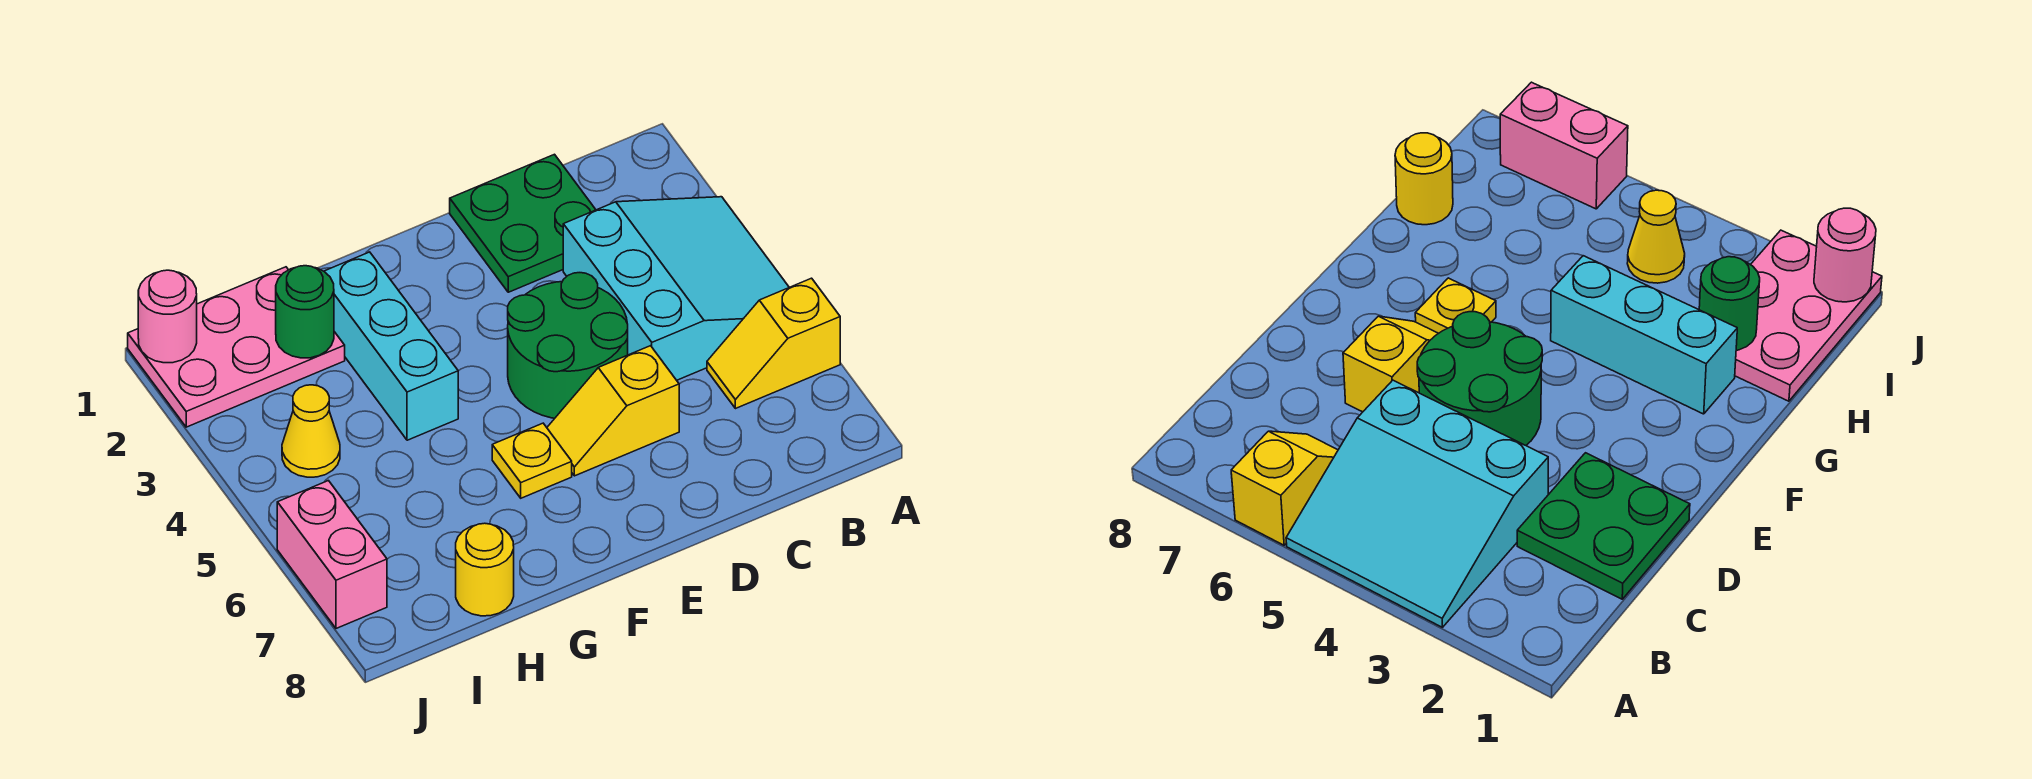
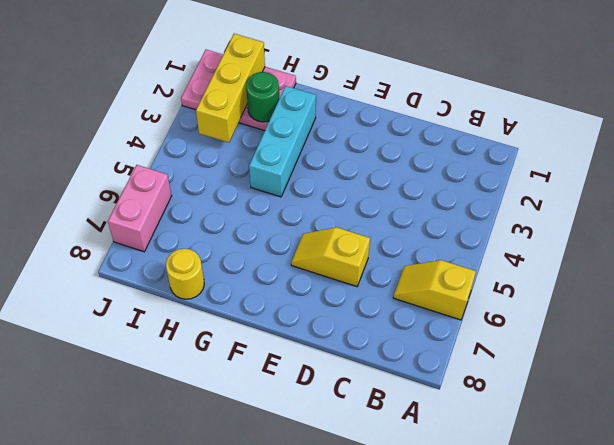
yellow brick I1:I3 level 2 -> none
none -> cyan slope A3:C5 level 1 top C
none -> green plate C1:D2 level 1
none -> green round brick D4:E5 level 1

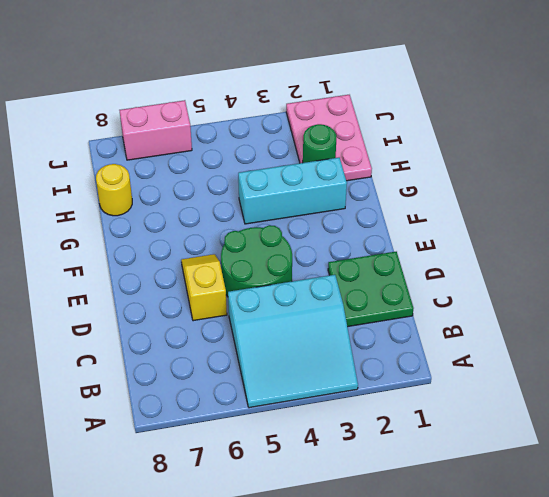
none -> yellow slope A6:B6 level 1 top A
none -> yellow plate F6 level 1
none -> yellow cone I4 level 1

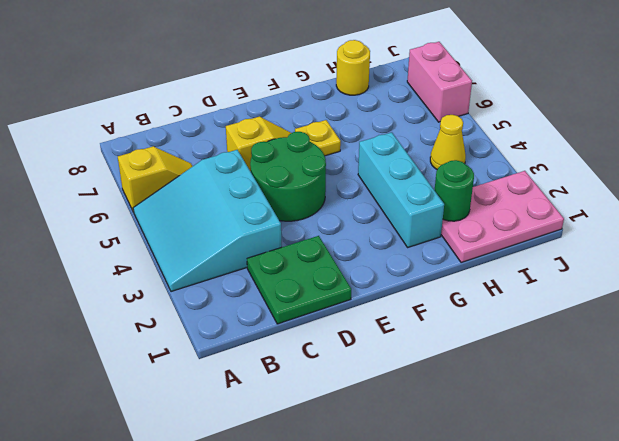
none -> pink round brick J1 level 2

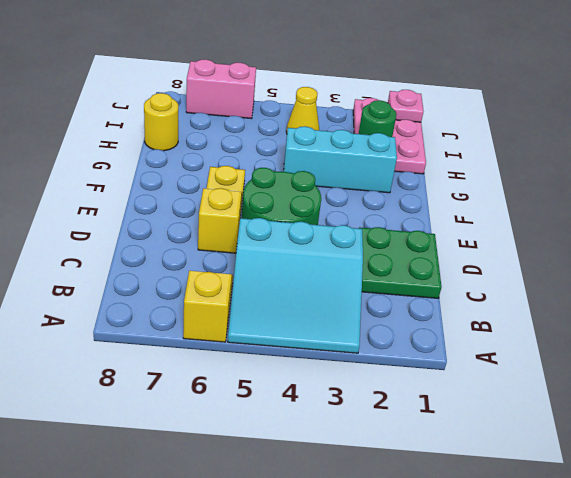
pink plate J1 level 2 -> pink round brick J1 level 2

